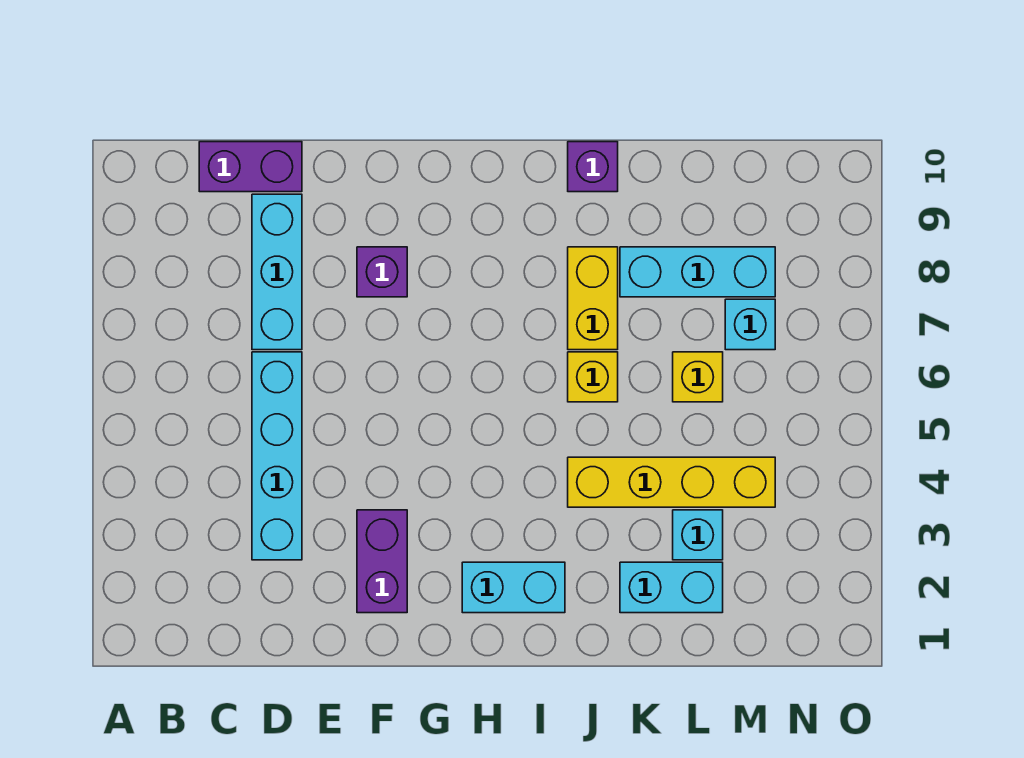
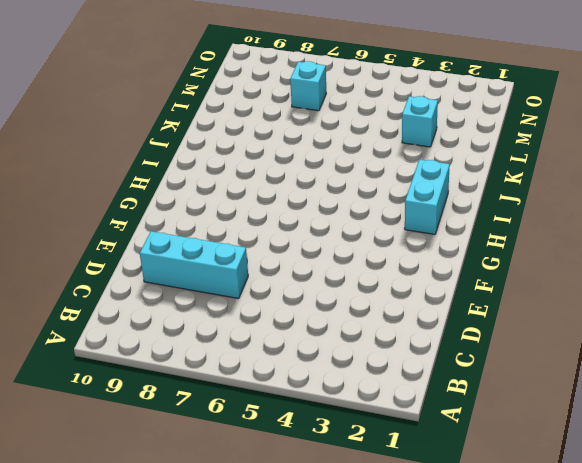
none -> purple brick C10:D10 level 1
none -> cyan brick D3:D6 level 1
none -> purple brick F2:F3 level 1

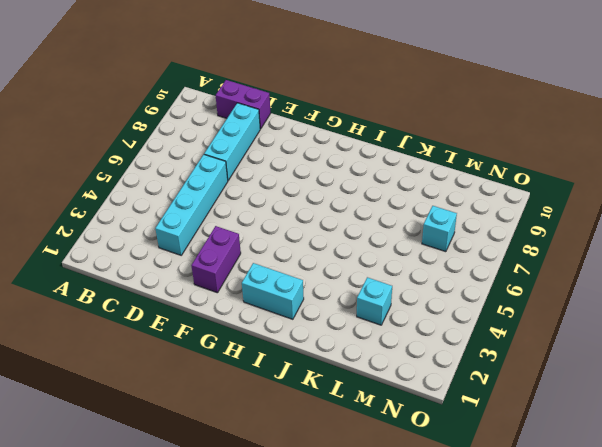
none -> purple brick F8 level 1
none -> yellow brick J4:M4 level 1
none -> yellow brick J6 level 1

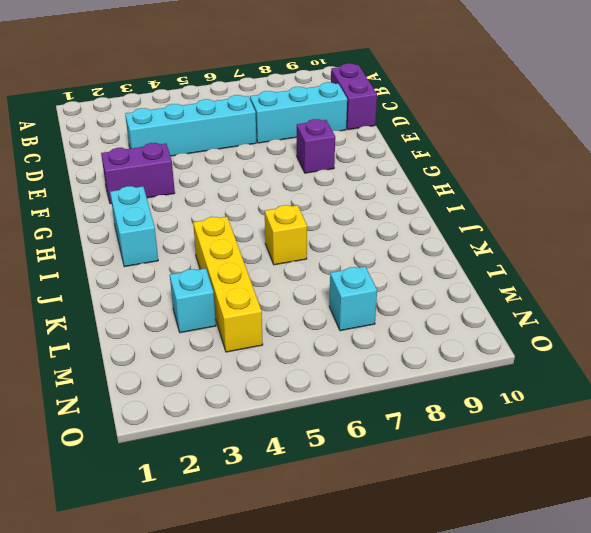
none -> yellow brick J7:J8 level 1
none -> purple brick J10 level 1
none -> cyan brick K2:L2 level 1

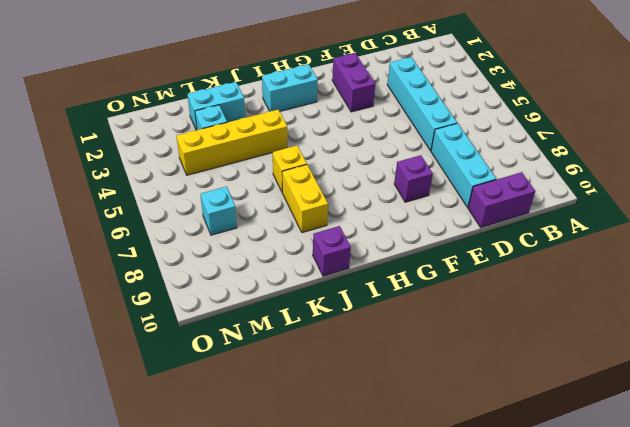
none -> cyan brick K8:M8 level 1
none -> yellow brick L6 level 1

